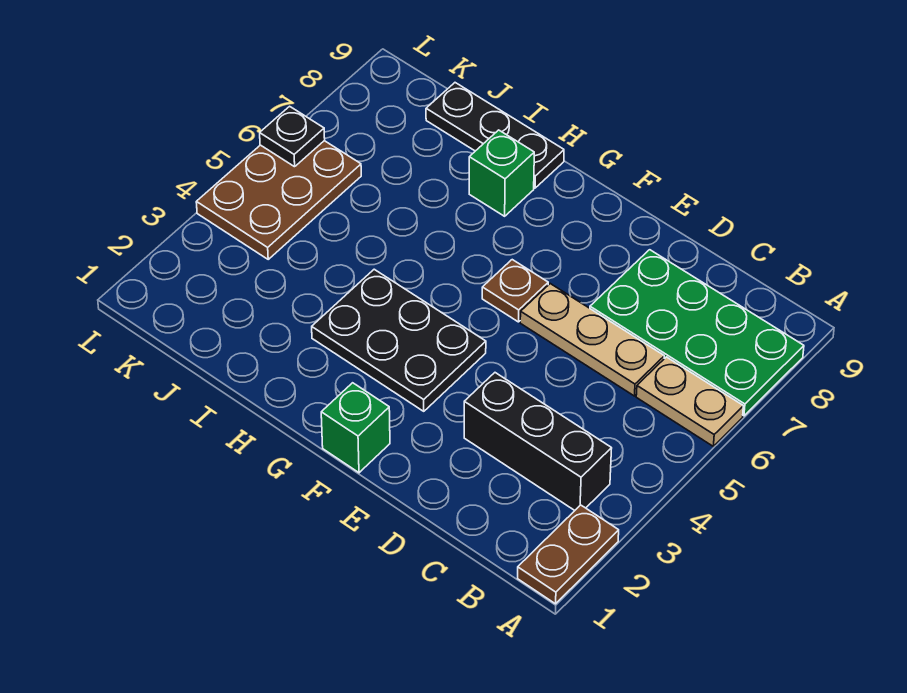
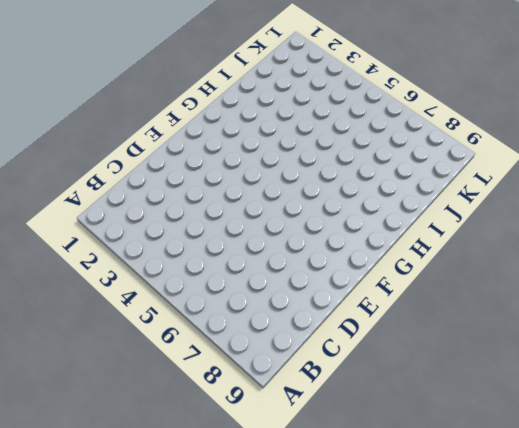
none -> brown plate A1:A2 level 1
none -> tan plate A6:B6 level 1
none -> green plate A7:D8 level 1

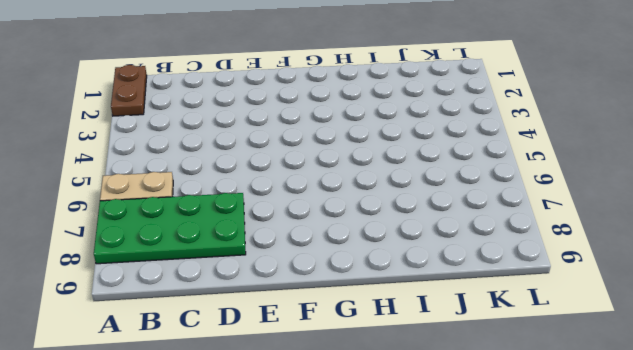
none -> black brick B3:D3 level 1
none -> tan plate C6:E6 level 1
none -> green brick F1 level 1

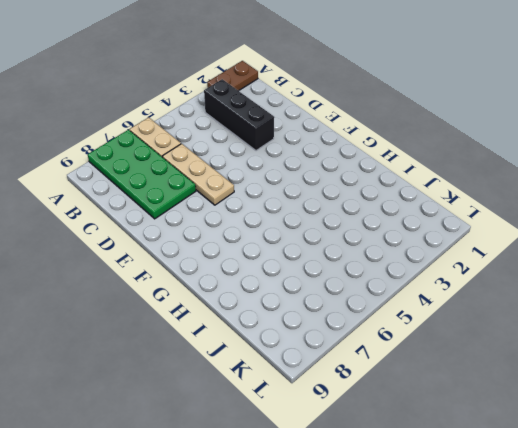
none -> green brick F1 level 1
none -> black plate F3:H4 level 1
none -> brown plate F6 level 1

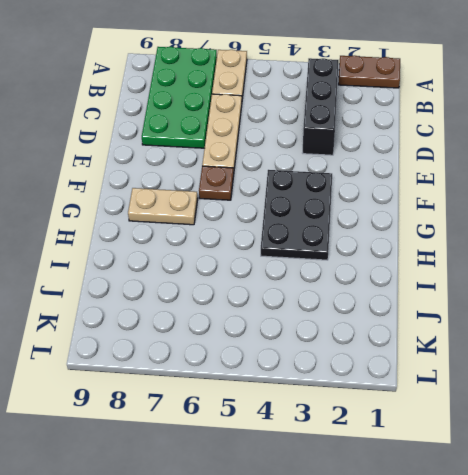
tan plate G7:G8 level 1 -> none
none -> green brick F1 level 1
none -> green brick H8 level 1
none -> black plate H9:J9 level 1

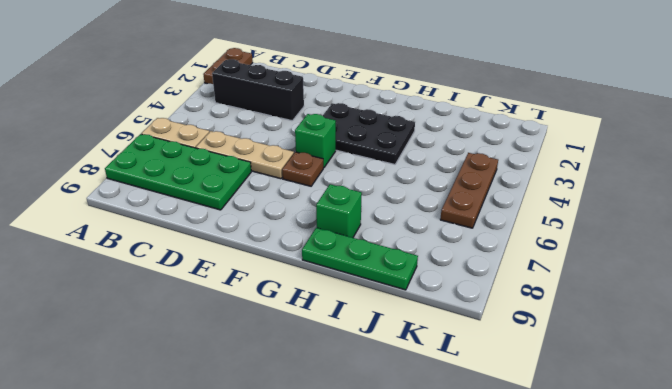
green brick F5 level 1 -> green brick F1 level 1
green plate H9:J9 level 1 -> black plate H9:J9 level 1
brown plate K4:K6 level 1 -> brown plate K4:L6 level 1
none -> black plate L6 level 2

